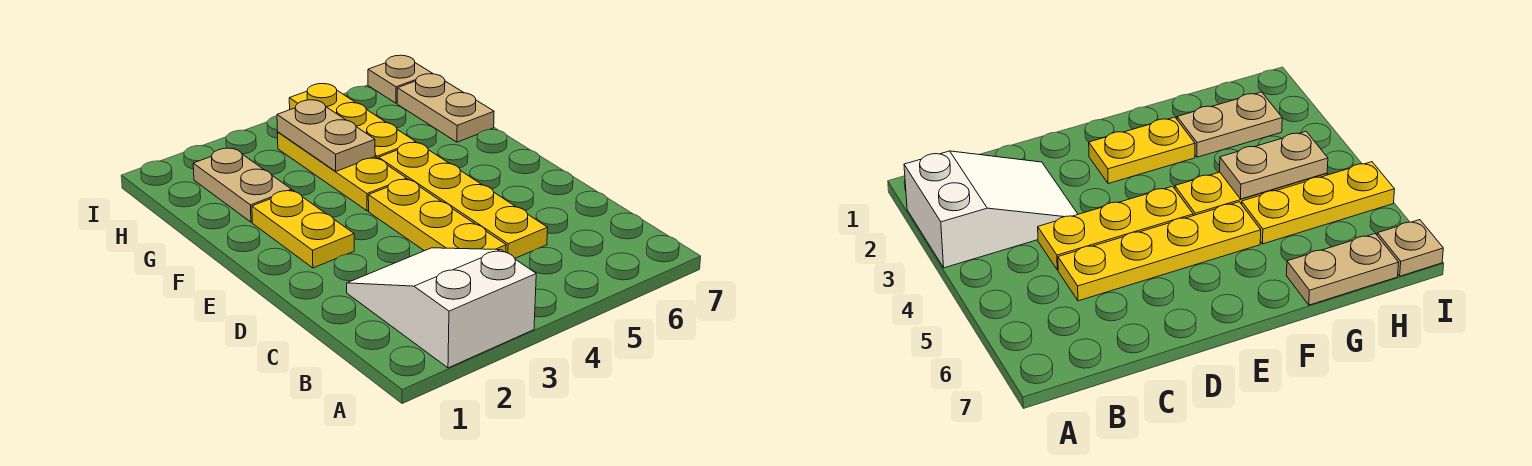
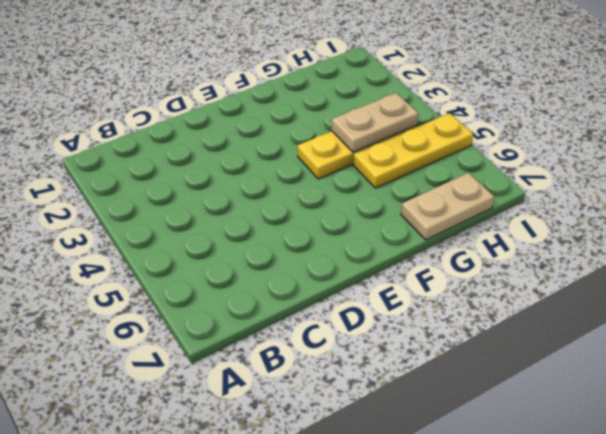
none -> white slope A2:C3 level 1 top A
none -> yellow plate C4:E4 level 1

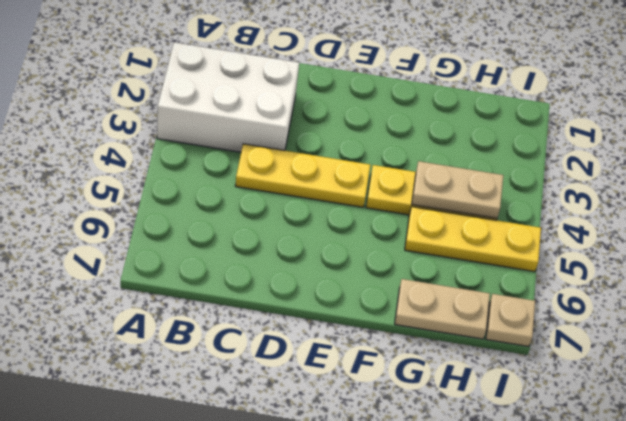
white brick A2:C3 level 1 -> white slope A2:C3 level 1 top A
none -> yellow plate C5:F5 level 1
none -> yellow plate E2:F2 level 1

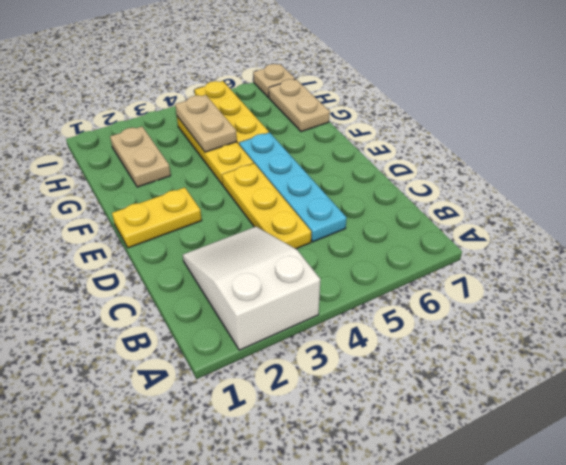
cyan plate C5:F5 level 1 -> yellow plate C5:F5 level 1
yellow plate E1:E2 level 1 -> yellow plate E2:F2 level 1

